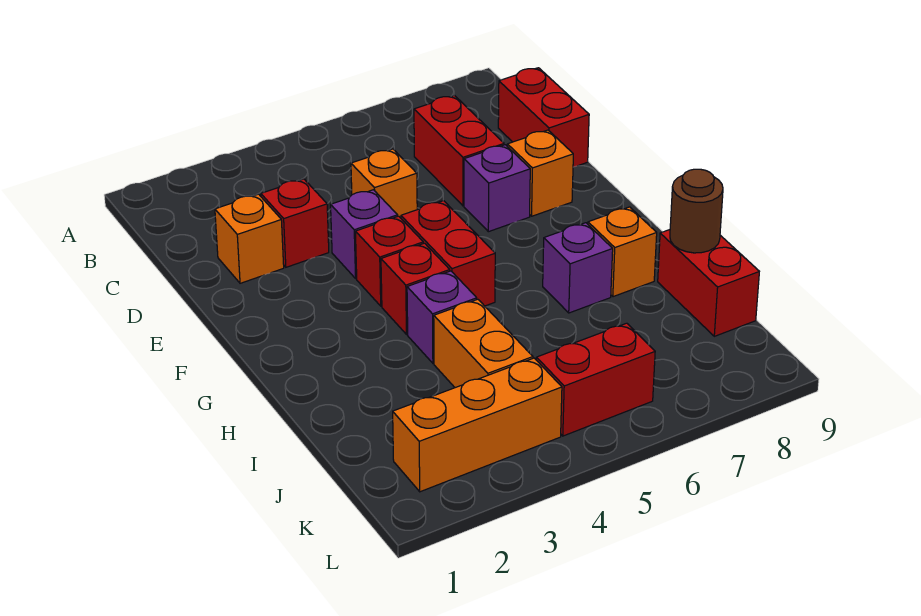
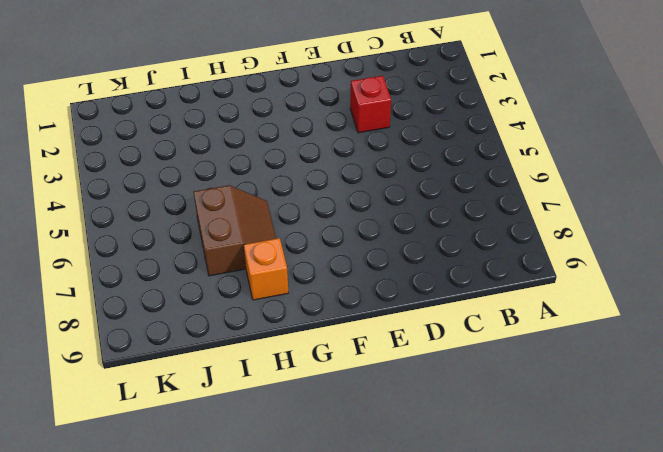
brown slope H6:I7 level 1 top I -> purple brick H7 level 1
none -> red brick C7:D7 level 1
none -> red brick C9:D9 level 1
none -> orange brick D2 level 1

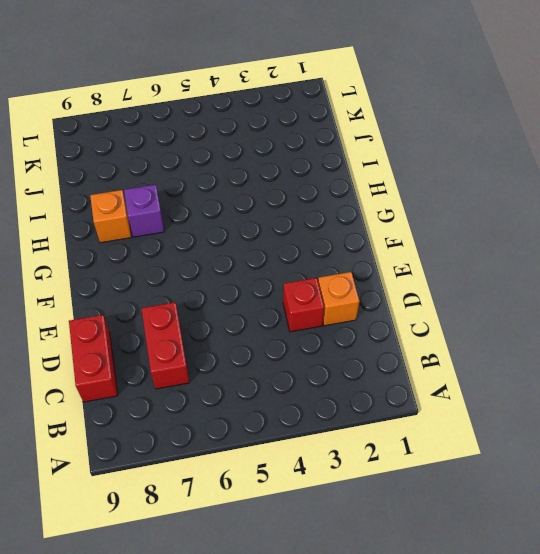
none -> orange brick D5 level 1
none -> purple brick E4 level 1
none -> purple brick E7 level 1

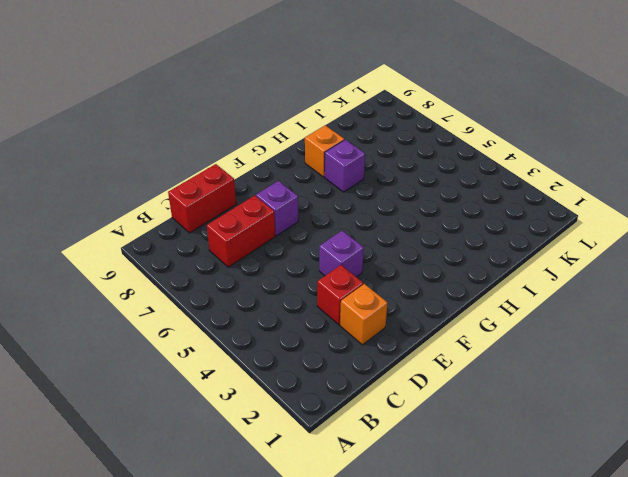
none -> orange brick D5 level 1
none -> orange brick E8 level 1
none -> red brick F4 level 1

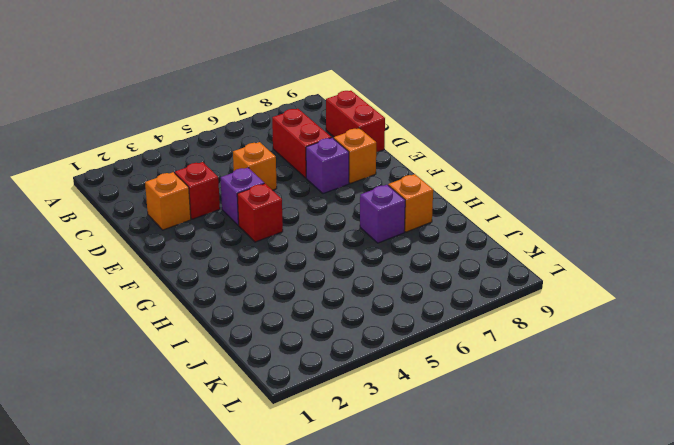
none -> red brick F5:G5 level 1
none -> red brick G4 level 1
none -> purple brick H4 level 1

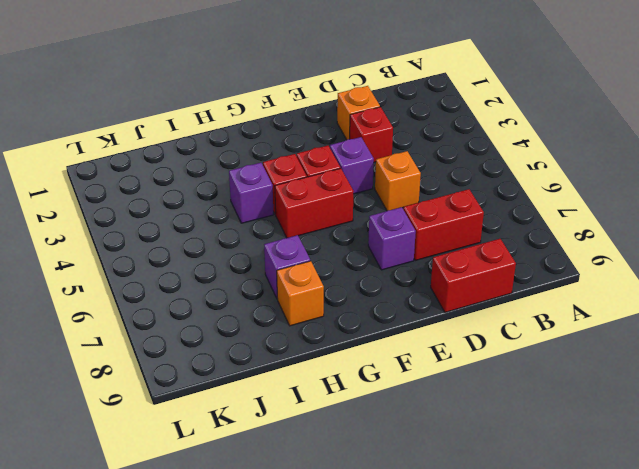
none -> orange brick E8 level 1
none -> orange brick I4:J4 level 1
none -> red brick I9:J9 level 1

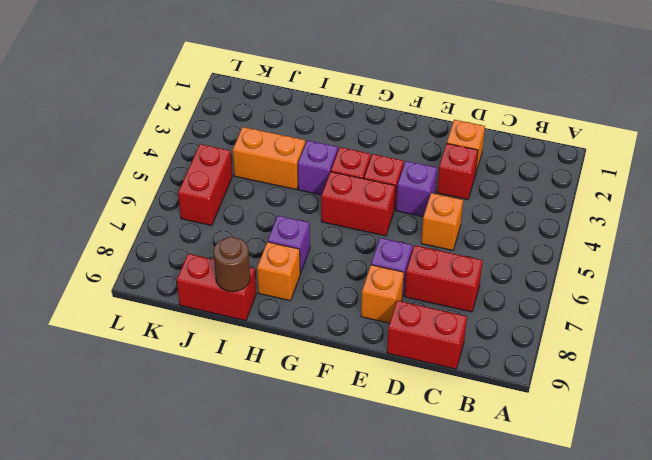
none -> orange brick K2:K4 level 1

